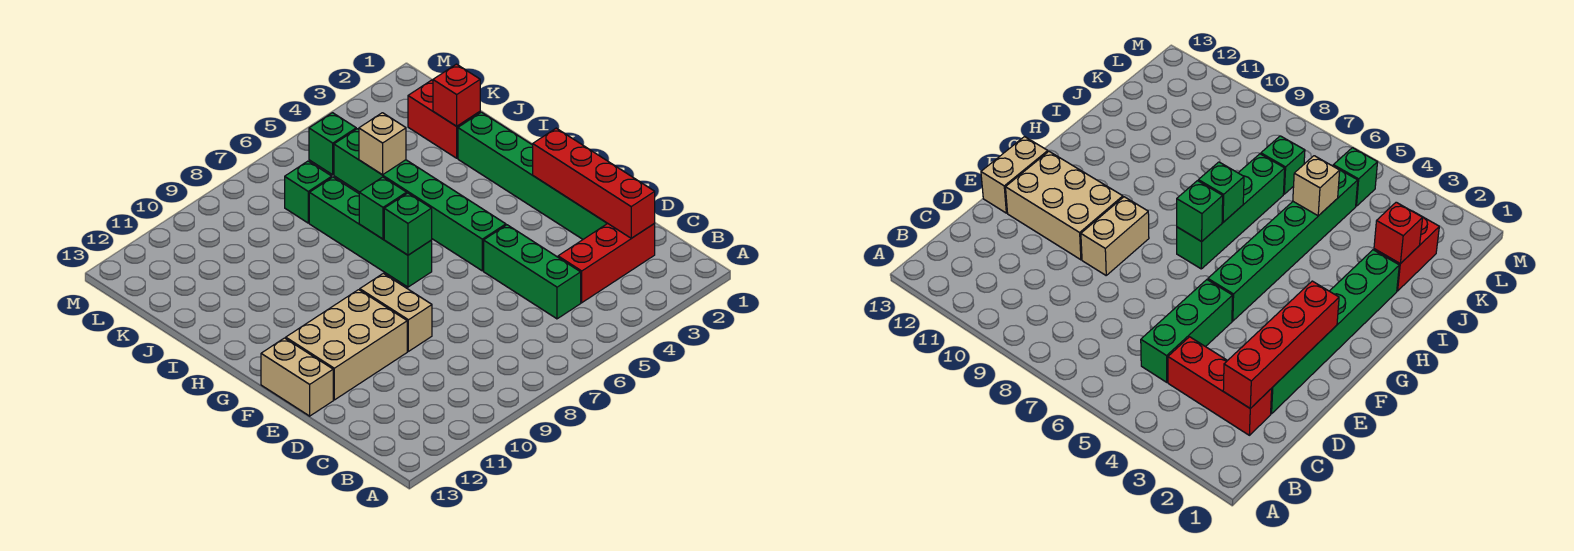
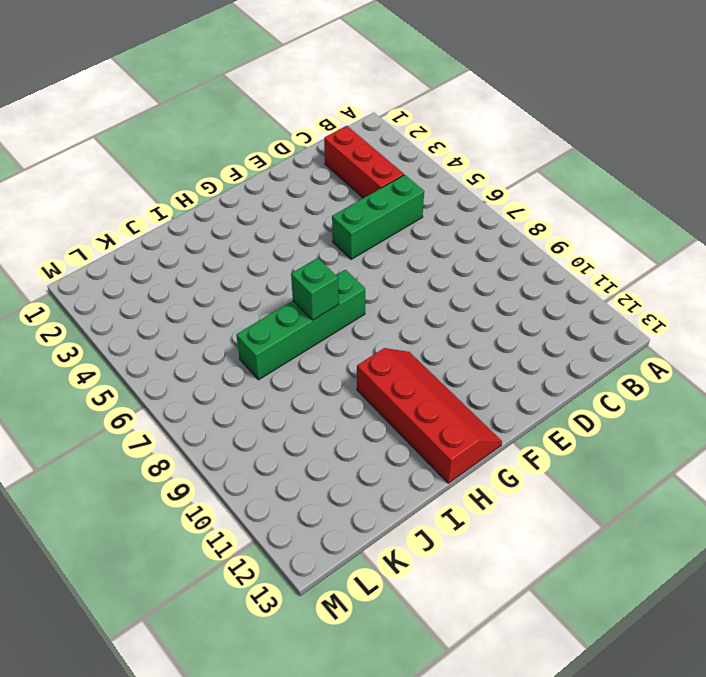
red slope G10:H13 level 1 top H -> none
none -> green brick D2:I2 level 1
none -> tan brick E9:F9 level 1
none -> tan brick E10:F12 level 1

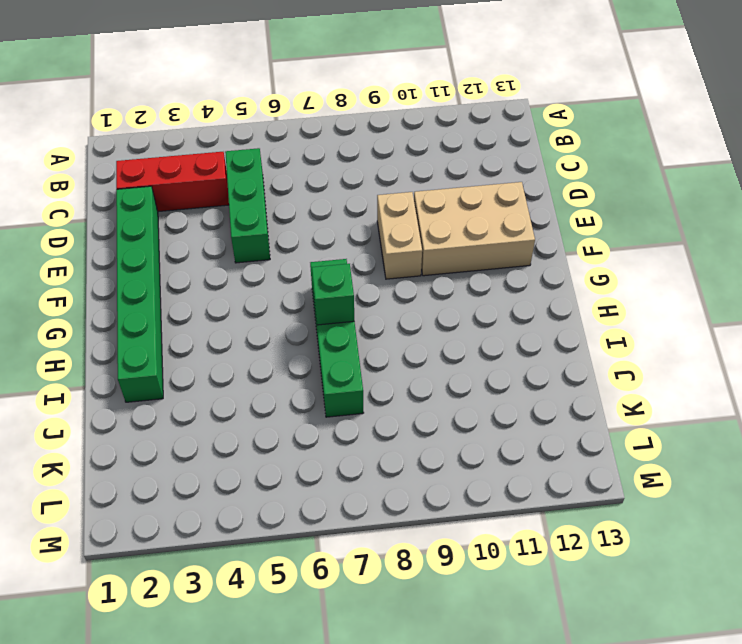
none -> tan brick E13:F13 level 1
none -> green brick F5:K5 level 1
none -> red brick J2:K2 level 1

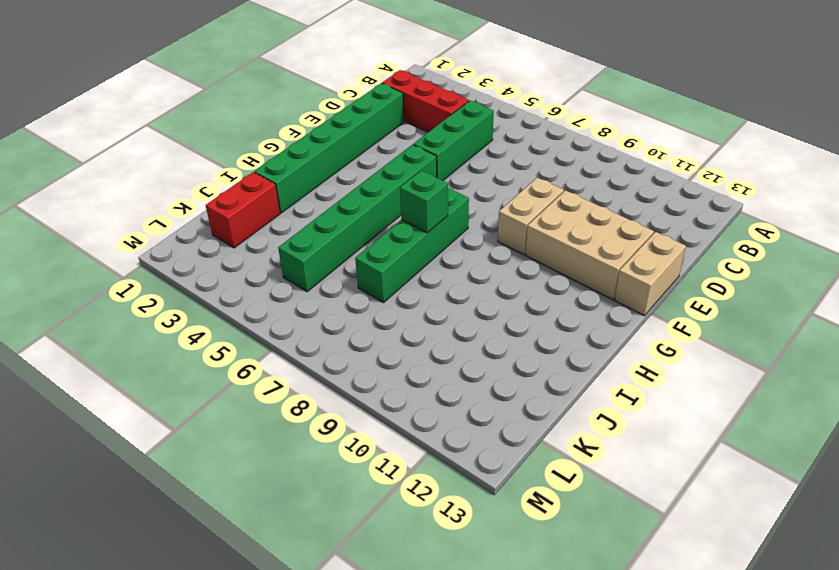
none -> green brick K7 level 1
none -> green brick L5 level 1
none -> red brick C2:F2 level 2

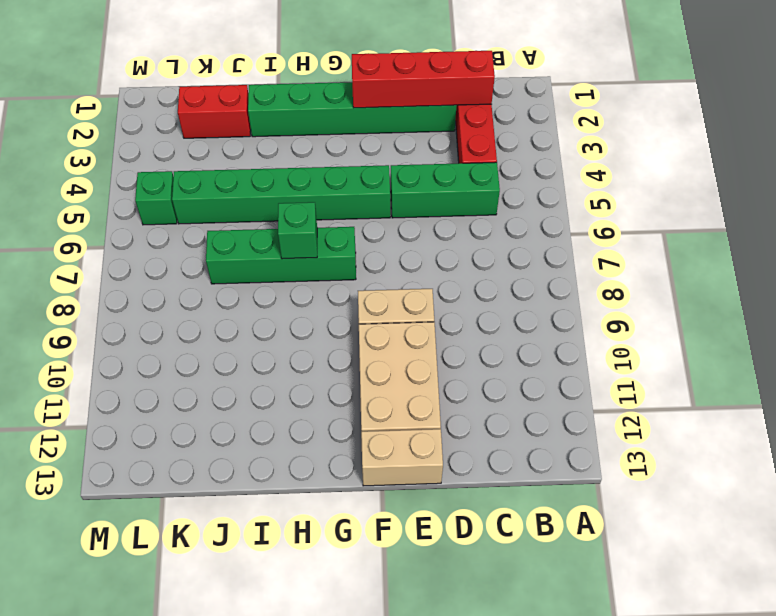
none -> green brick K7 level 1
none -> green brick G7 level 2
none -> red brick J2 level 2

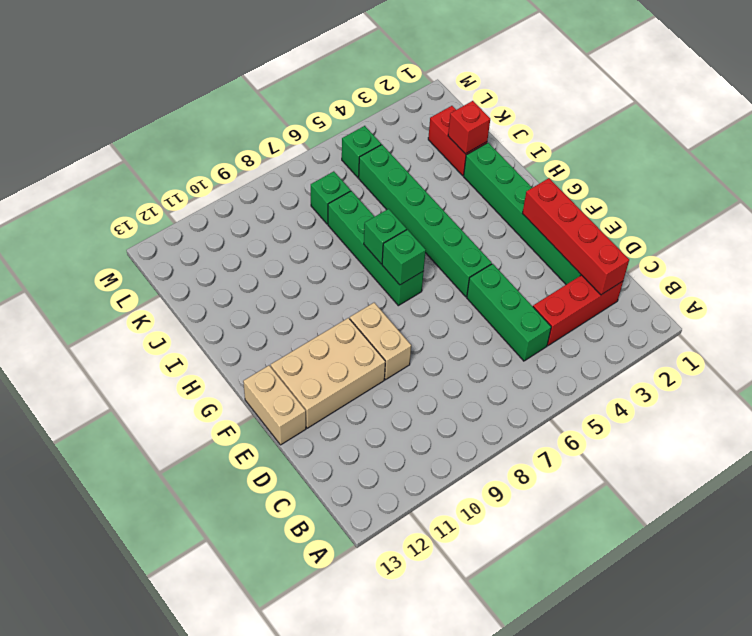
none -> tan brick J5 level 2

